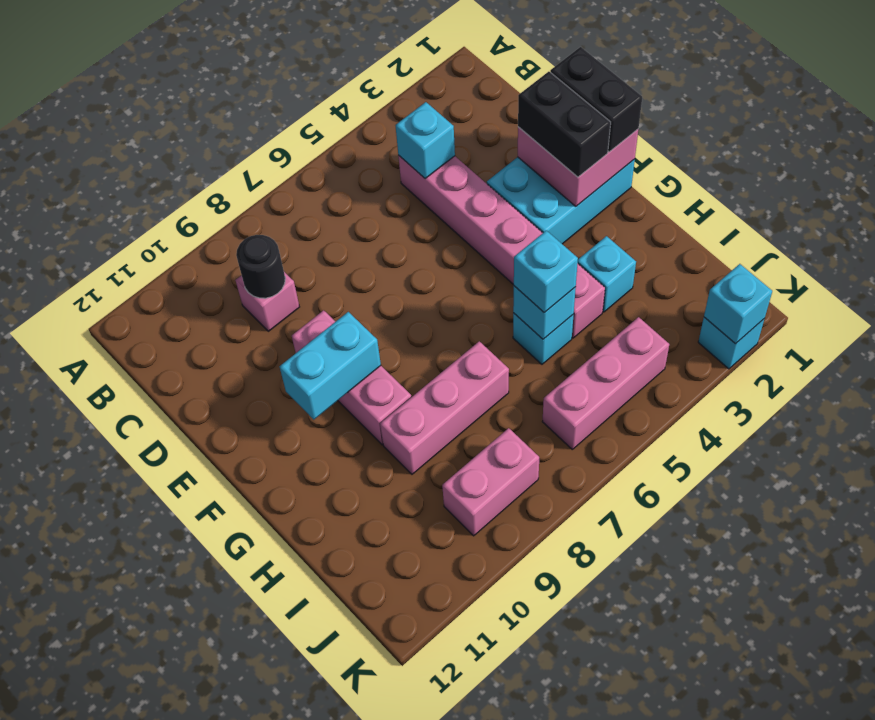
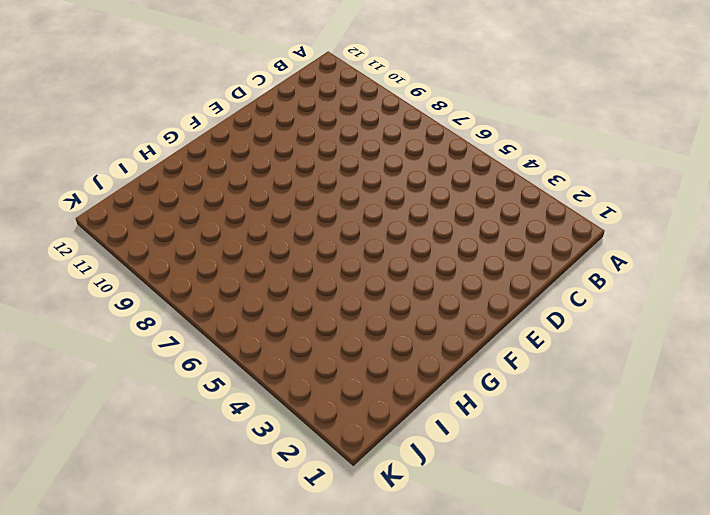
none -> pink brick C4:H4 level 1
none -> pink brick C9 level 1
none -> cyan brick E1:F3 level 1

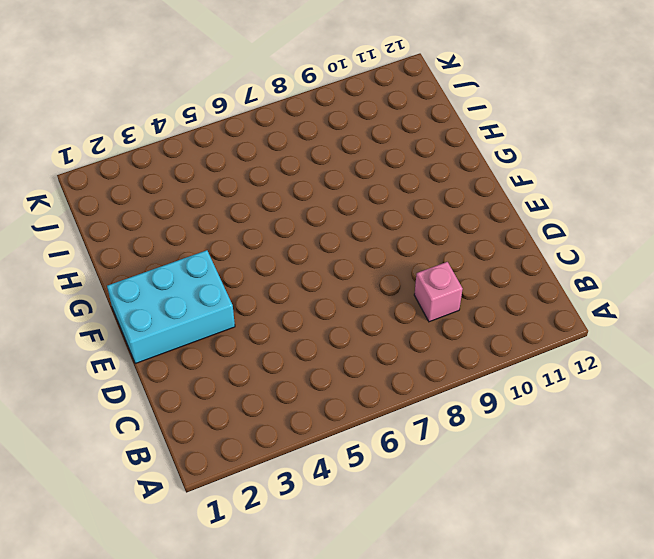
none -> pink brick C4:H4 level 1
none -> pink brick E9:G9 level 1
none -> cyan brick H3 level 1

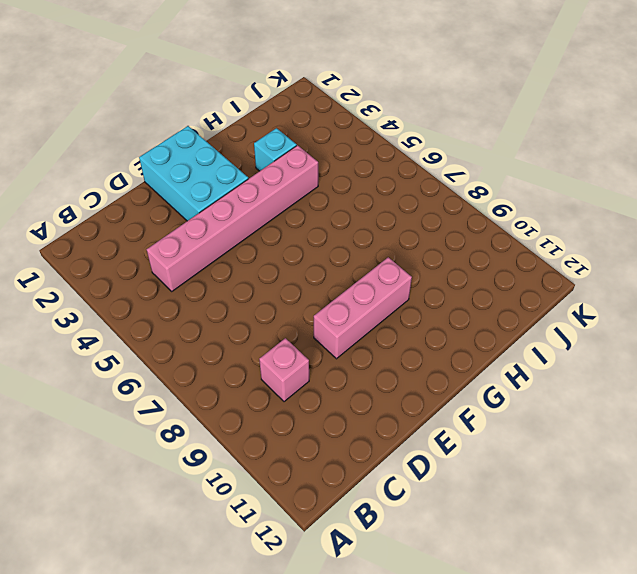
none -> cyan brick H5 level 1
none -> pink brick H7:H9 level 1
none -> pink brick J4:J6 level 1

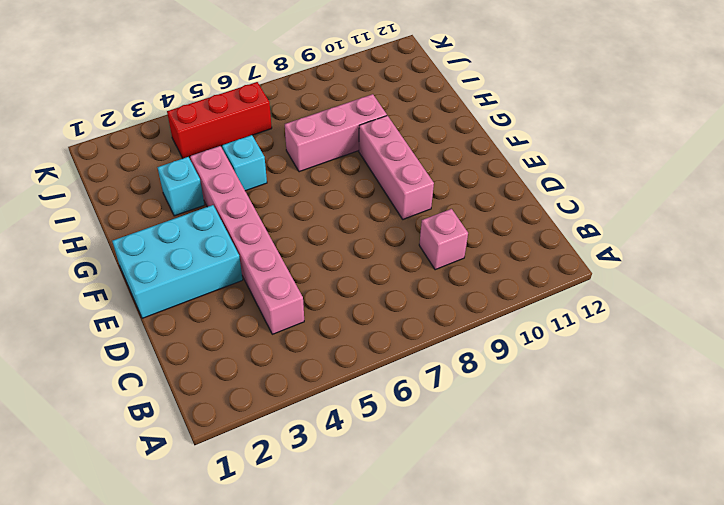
red brick J4:J6 level 1 -> pink brick J4:J6 level 1
none -> pink brick J8:J9 level 1
none -> cyan brick K2 level 1
none -> cyan brick C4 level 2

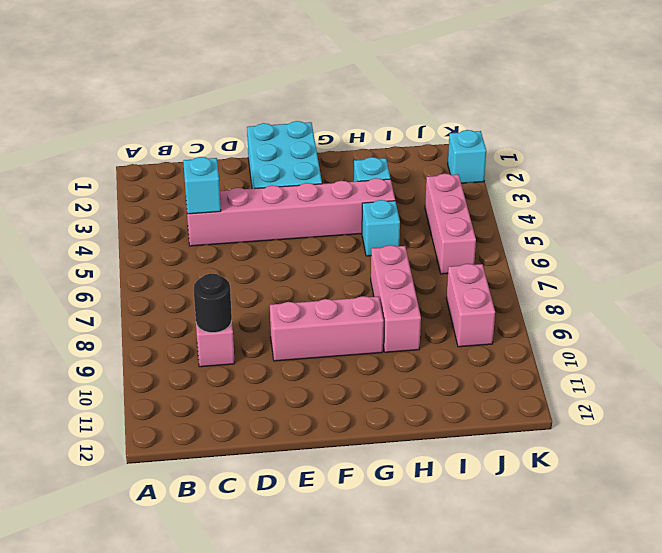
none -> pink brick E1:F2 level 2
none -> cyan brick F9:F10 level 2
none -> cyan brick H5 level 2

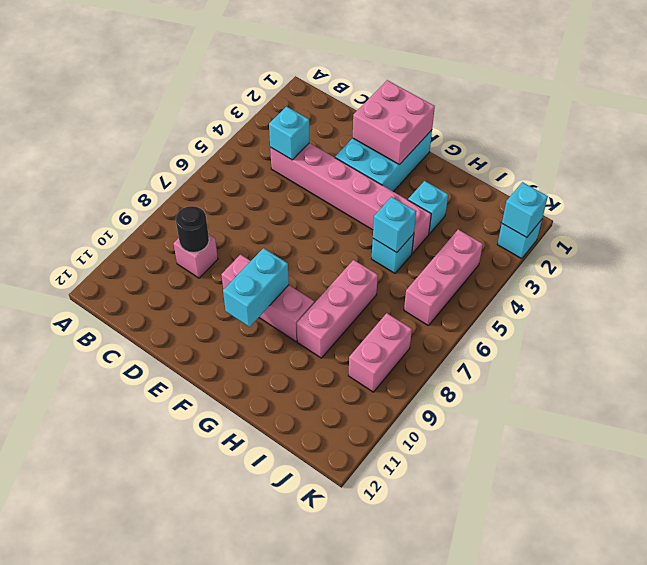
none -> black brick E1:F1 level 3
none -> black brick E2:F2 level 3
none -> cyan brick H5 level 3

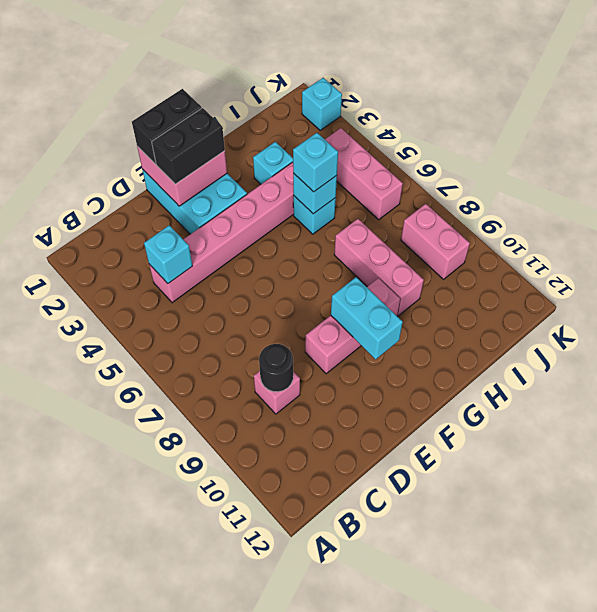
none -> cyan brick K2 level 2

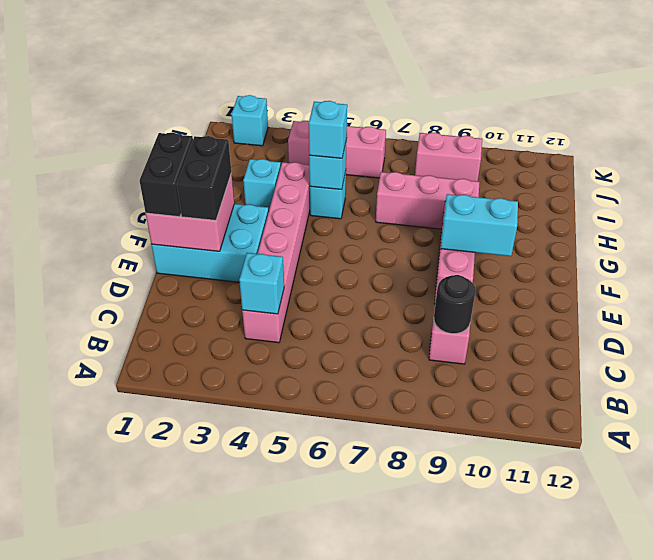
none -> cyan brick K2 level 2

